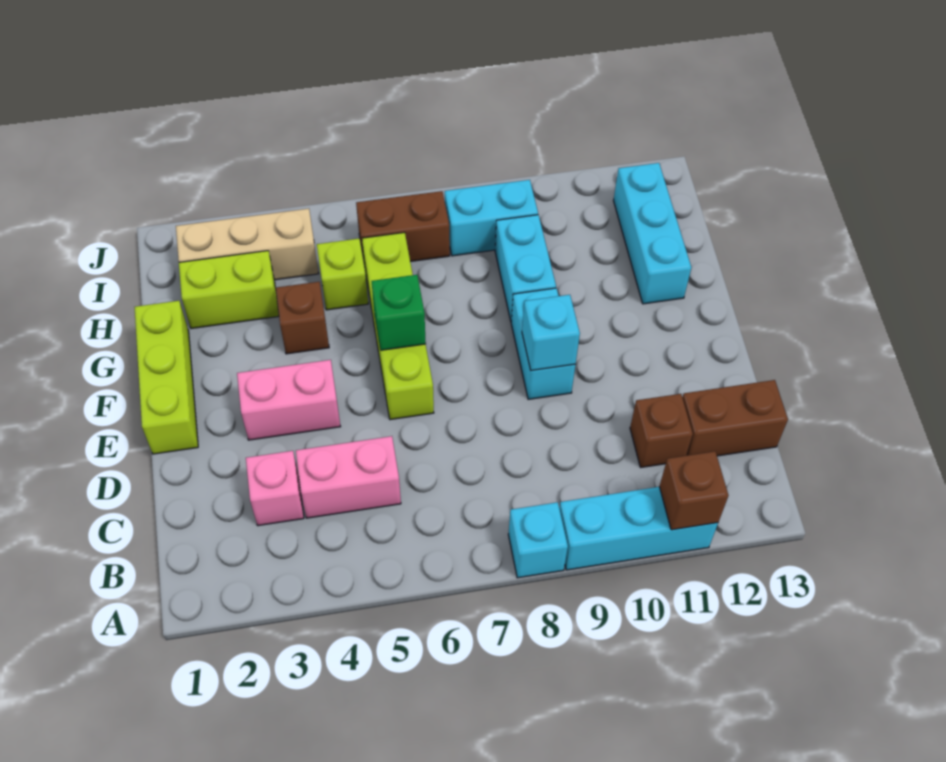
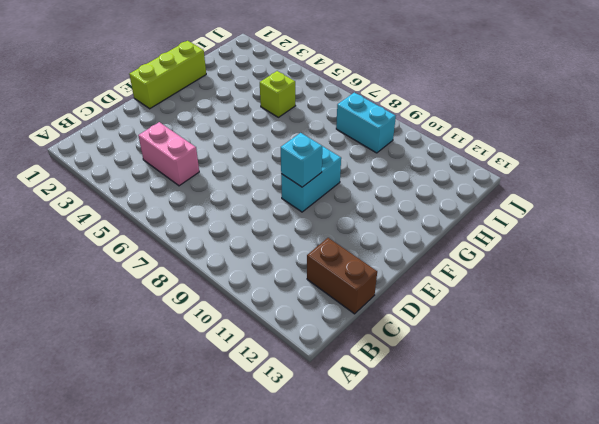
none -> cyan brick A8 level 1
none -> cyan brick A9:A11 level 1
none -> pink brick C3 level 1

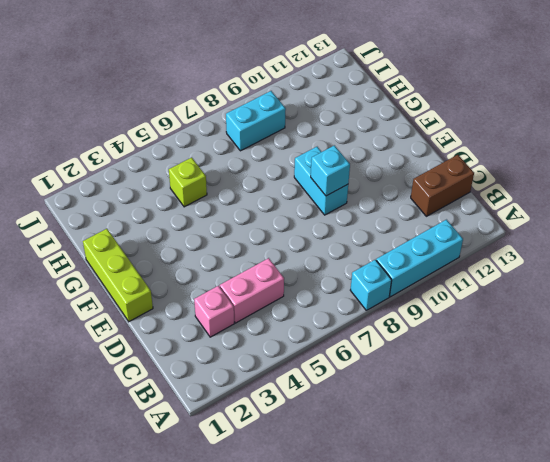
none -> brown brick C11 level 1
none -> pink brick E3:E4 level 1
none -> lime brick E6:H6 level 1

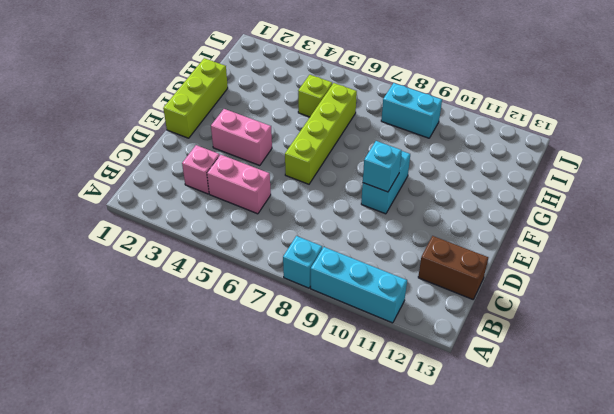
none -> brown brick C11 level 1
none -> brown brick G4 level 1
none -> cyan brick G9:H9 level 1

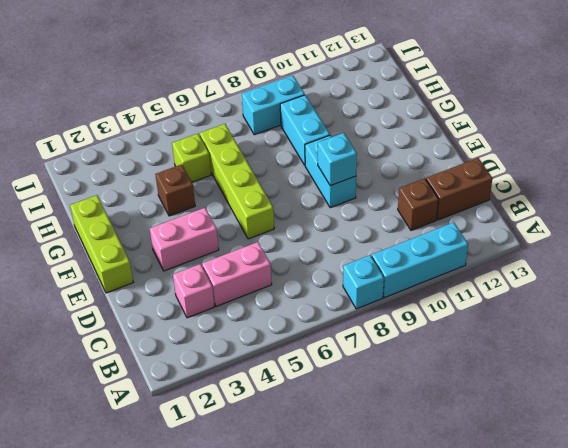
none -> cyan brick G12:I12 level 1
none -> lime brick H2:H3 level 1
none -> tan brick I2:I4 level 1

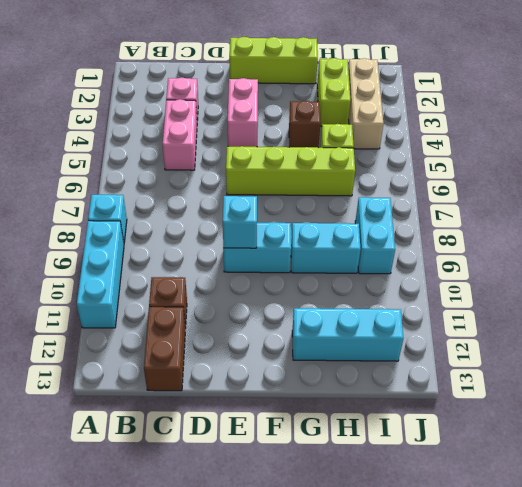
none -> brown brick I6:I7 level 1
none -> brown brick A11 level 2
none -> green brick F6 level 2

